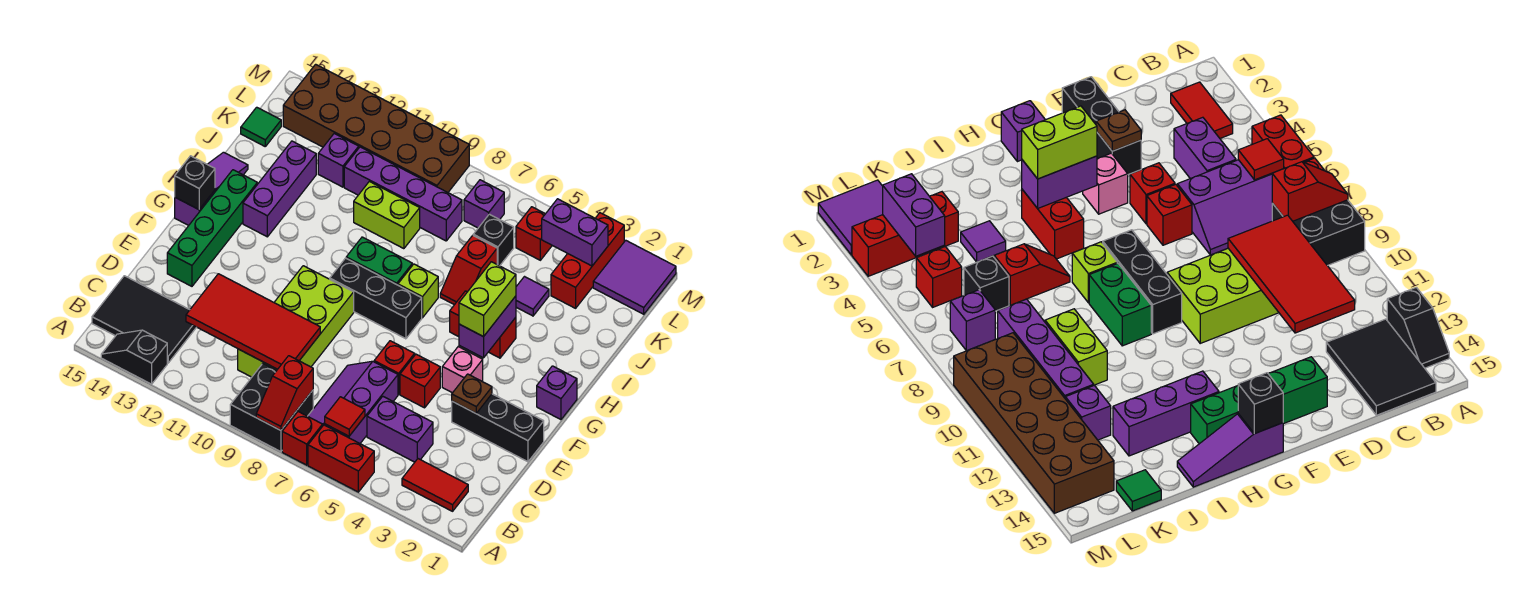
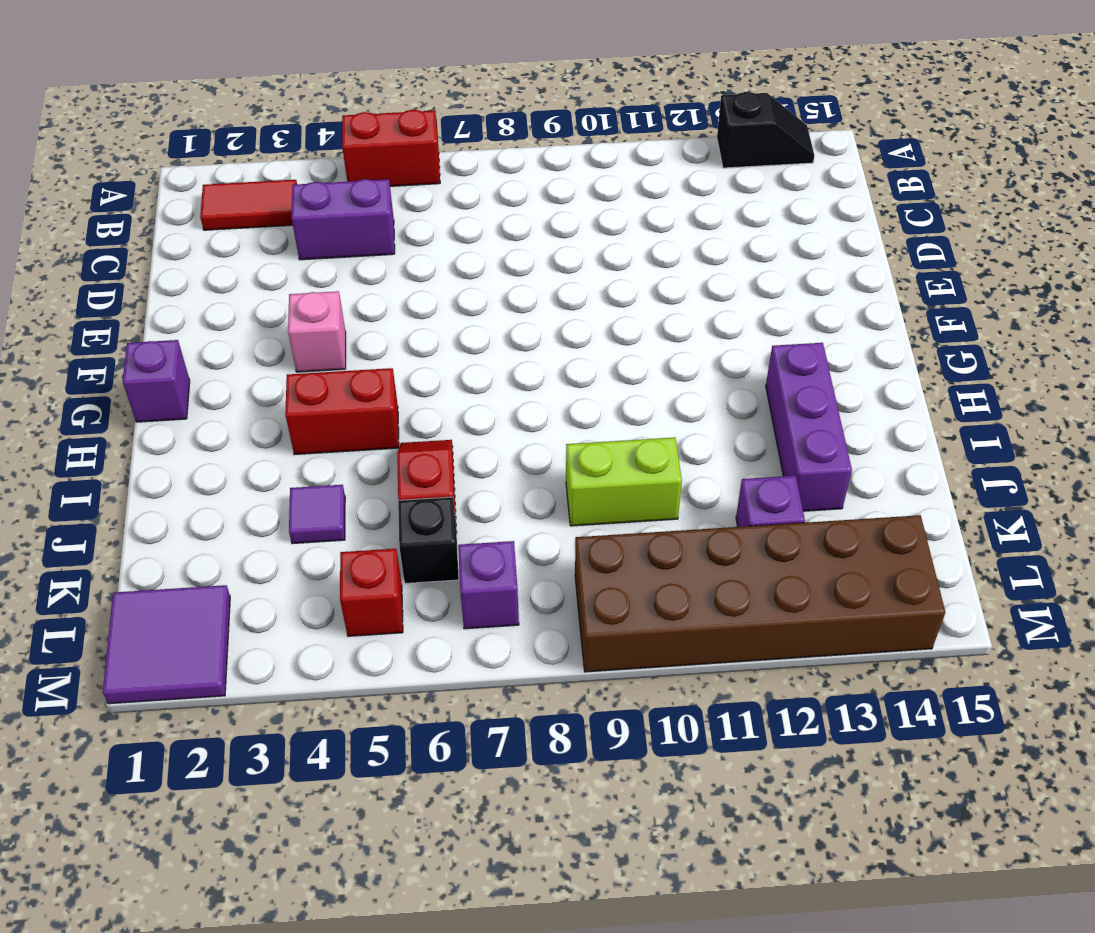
none -> red brick A7 level 1
none -> black brick A8:B9 level 1
none -> purple slope B6:D7 level 1 top 6
none -> black tile B13:C15 level 1

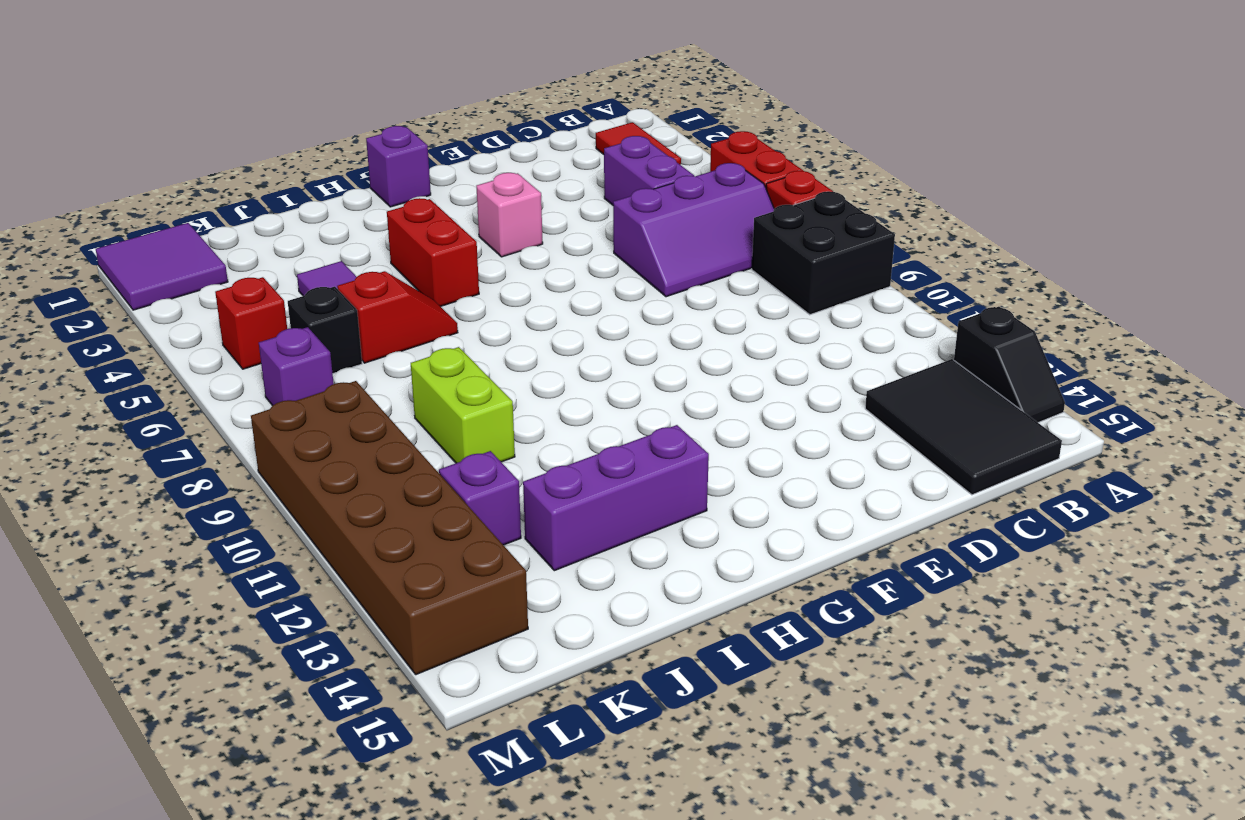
none -> lime brick C9:F10 level 1
none -> black brick E1:E3 level 1
none -> red brick E5 level 1
none -> red brick E6 level 1

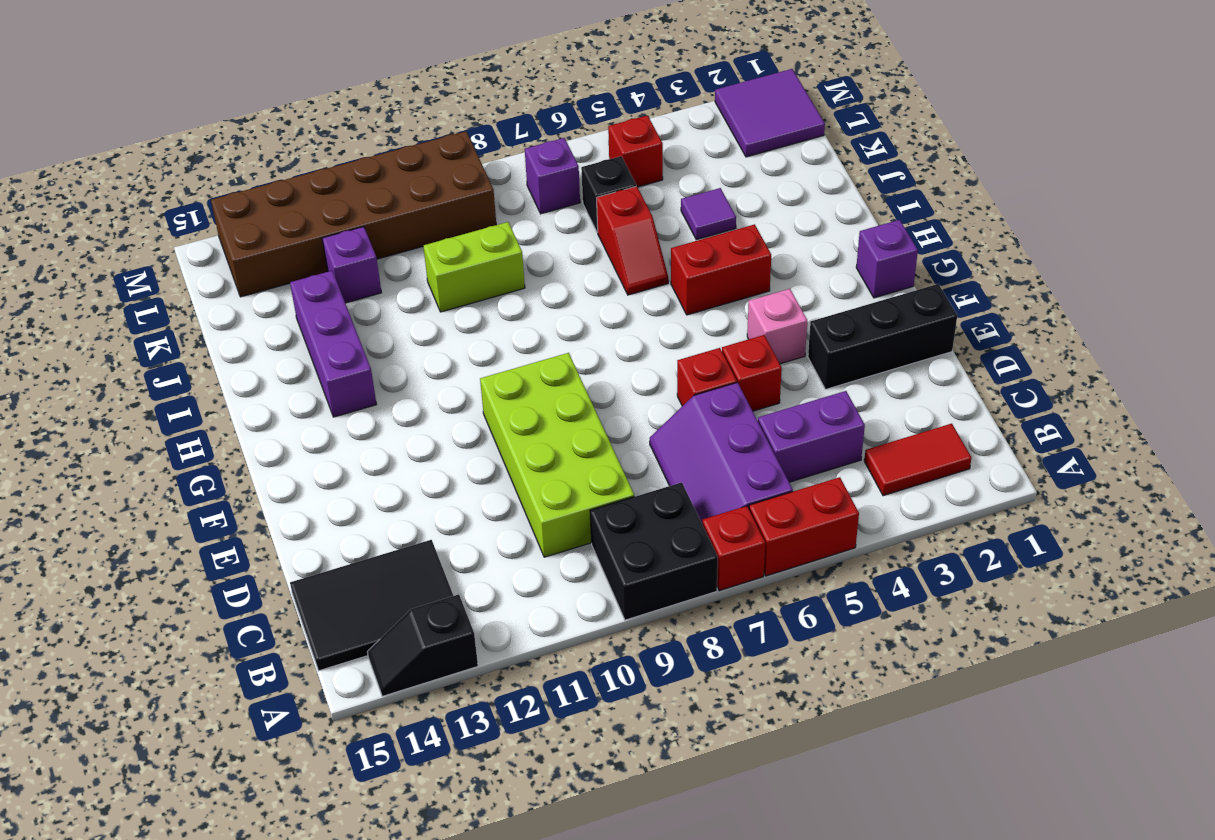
none -> green brick E14:H14 level 1
none -> black brick G7:G9 level 1
none -> purple slope G15:I15 level 1 top G
none -> lime brick H7 level 1

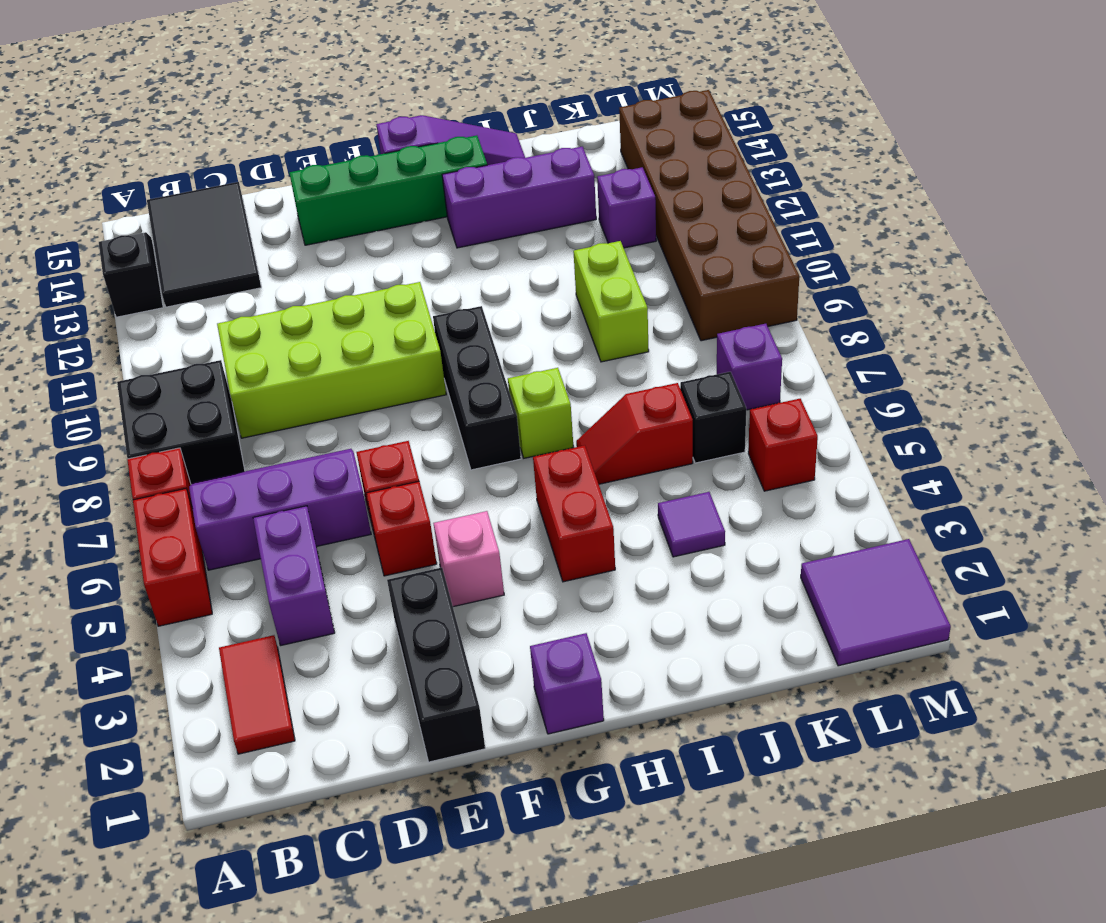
none -> green brick H8:H9 level 1
none -> red brick K3:M3 level 1
none -> purple brick K8:K11 level 1
none -> green tile K15 level 1

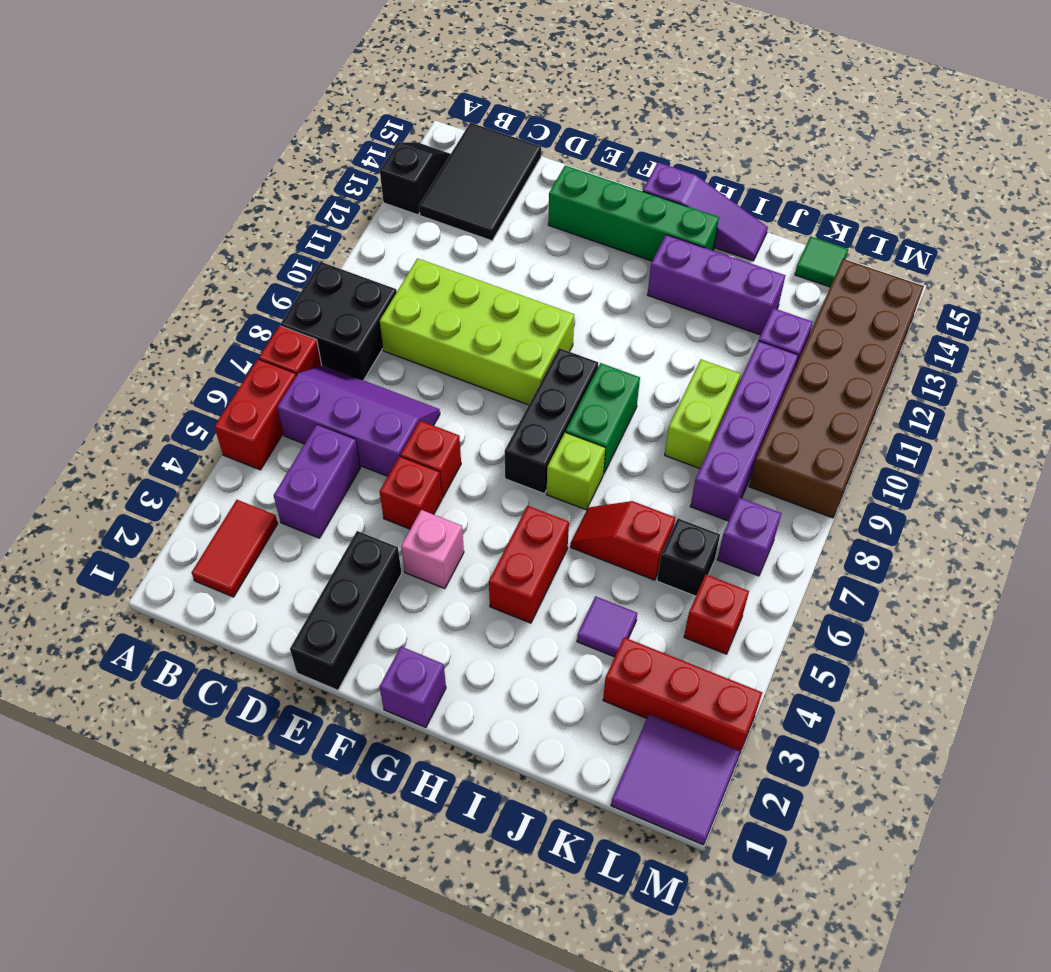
none -> red slope A8:B8 level 2 top B
none -> red tile B6 level 2
none -> red tile C9:D12 level 2
none -> brown plate E3 level 2

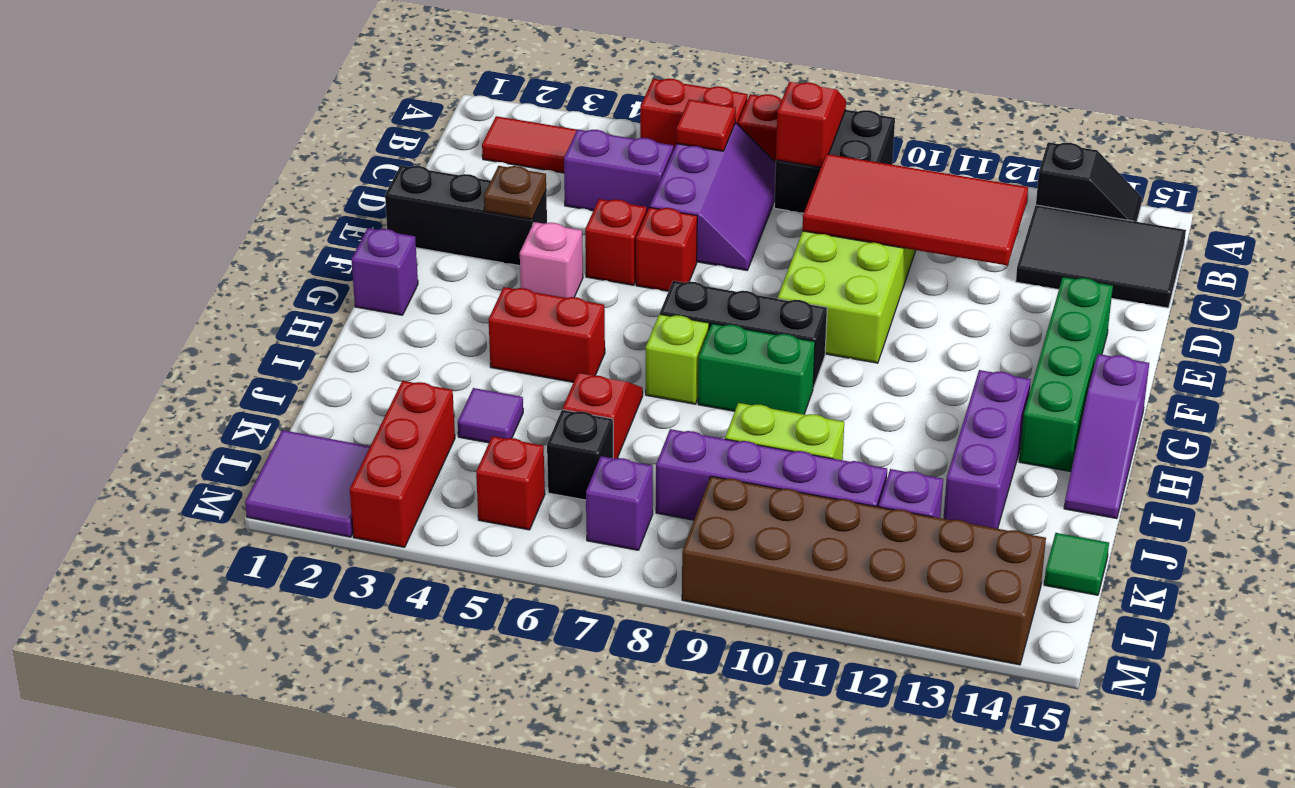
none -> purple brick G4:H4 level 2
none -> black brick G15 level 2
none -> purple brick L3:L4 level 2
none -> lime brick G4:H4 level 3

